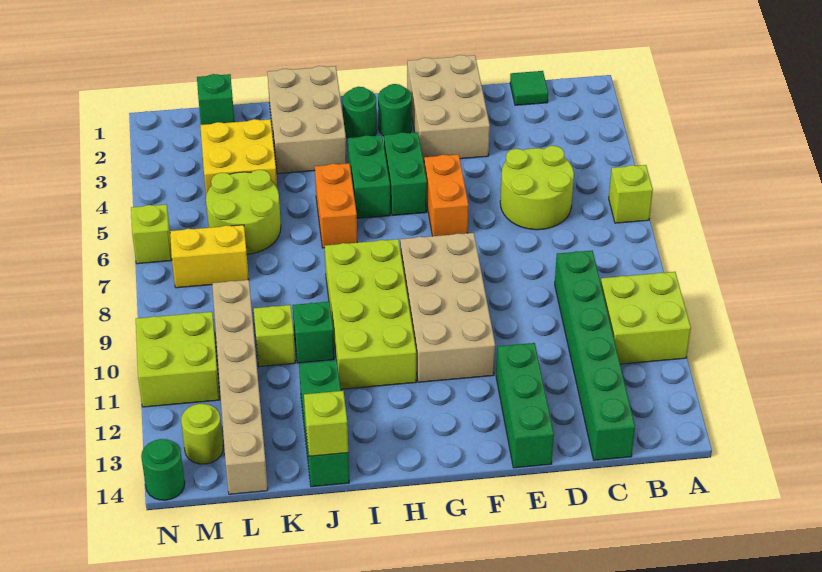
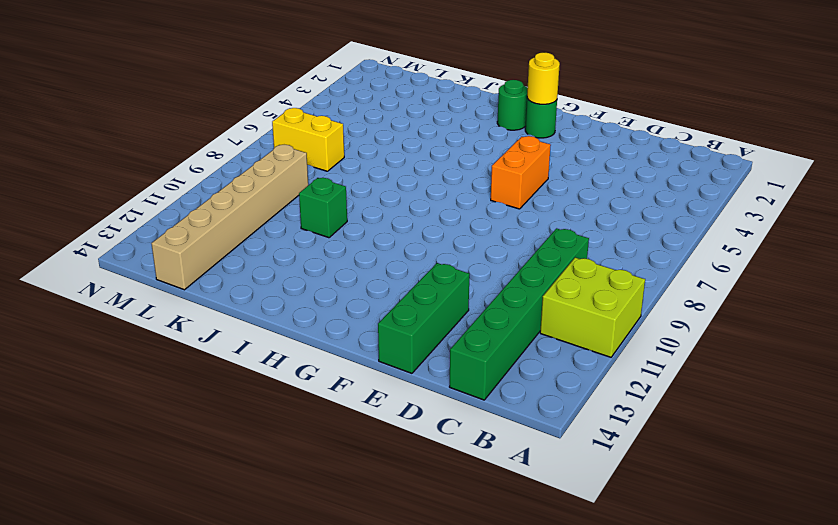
yellow round brick G2 level 2 -> none
none -> lime brick A6 level 1
none -> green tile C1 level 1
none -> lime round brick C5:D6 level 1

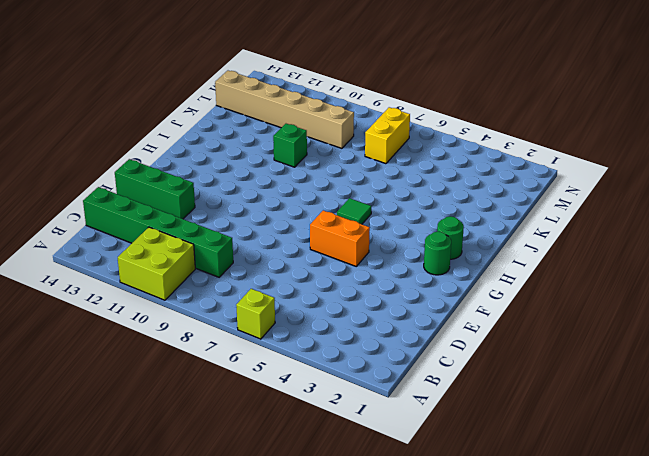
green tile H6 level 1 -> green tile C1 level 1
none -> lime round brick C5:D6 level 1
none -> tan brick E1:F3 level 1
none -> tan brick F8:G11 level 1

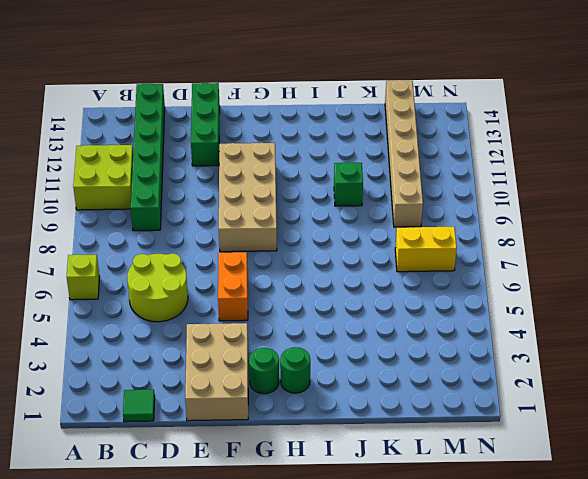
none -> green brick G4:G5 level 1
none -> green brick H4:H5 level 1
none -> lime brick H8:I11 level 1

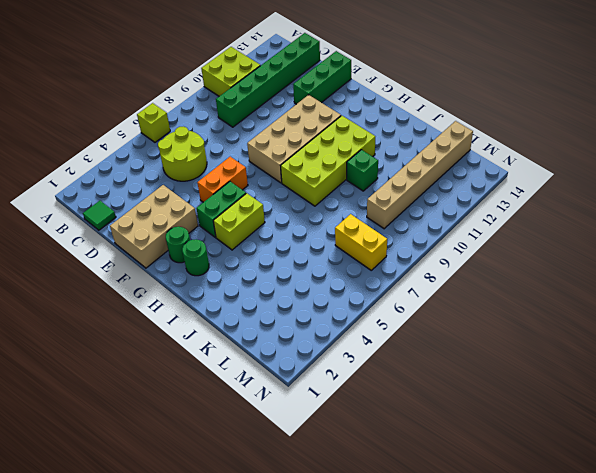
lime brick H4:H5 level 1 -> green brick H4:H5 level 1
none -> tan brick I1:J3 level 1
none -> orange brick I5:I6 level 1
none -> green brick J12:J14 level 1

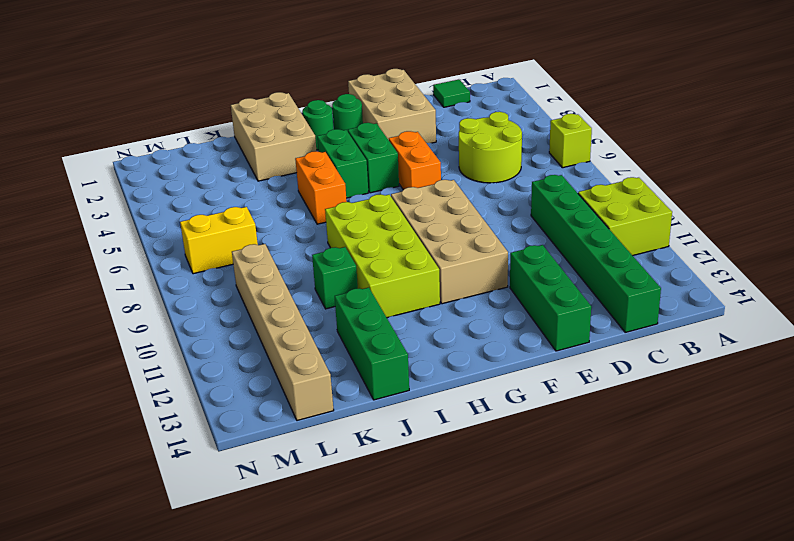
none -> yellow brick K3:L4 level 1
none -> lime round brick K5:L6 level 1
none -> lime brick K10 level 1

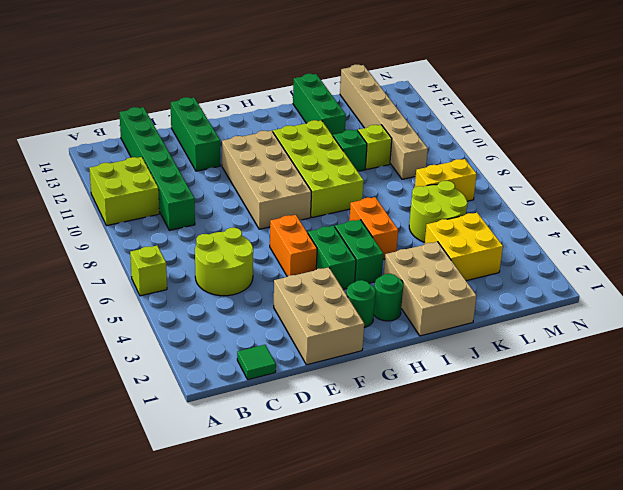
none -> green brick L1 level 1
none -> lime brick M10:N11 level 1
none -> lime round brick M13 level 1

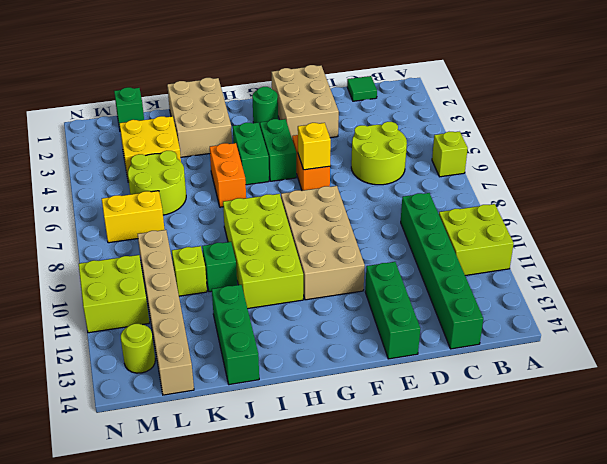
yellow brick F6 level 2 -> none
none -> green round brick H2 level 1
none -> lime brick N6 level 1
none -> green round brick N14 level 1

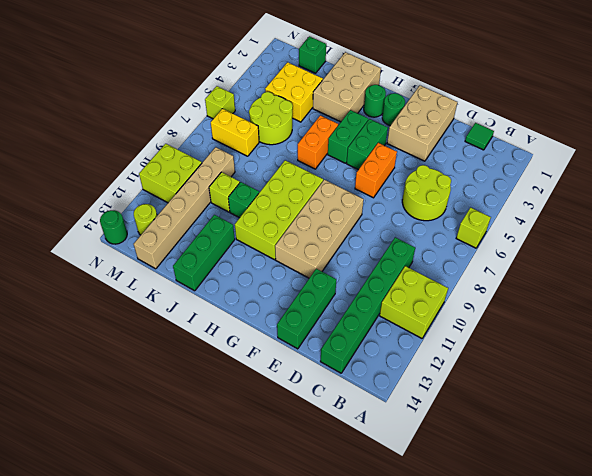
none -> lime brick J14 level 2

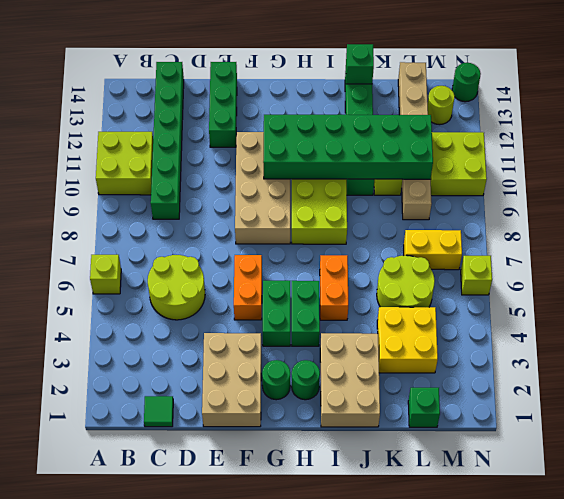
green brick G10:L11 level 2 -> none
green brick J14 level 2 -> lime brick J14 level 2

